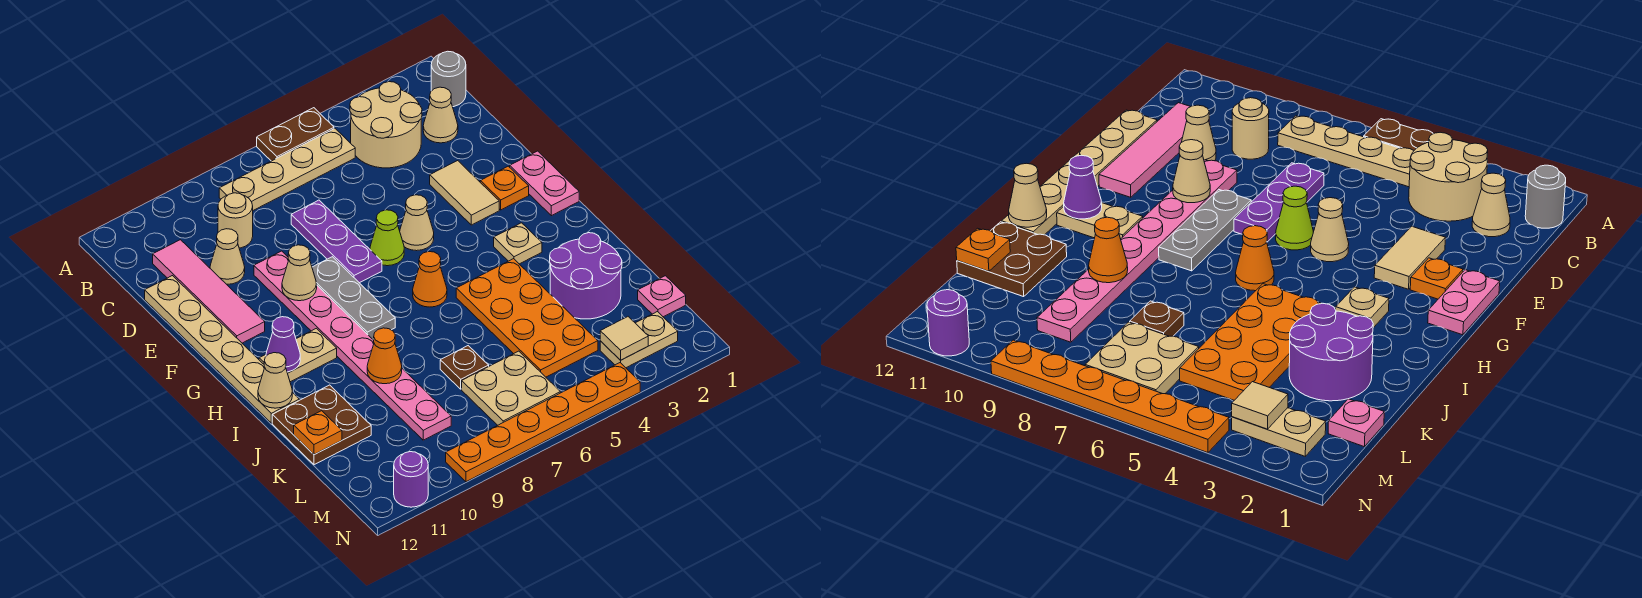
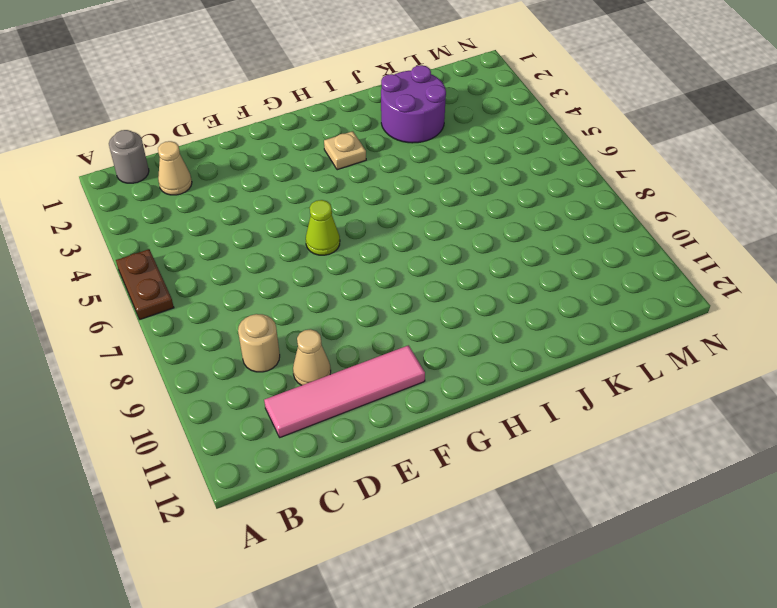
none -> tan round brick B3:C4 level 1
none -> tan plate B5:B8 level 1
none -> purple plate D7:F7 level 1
none -> tan plate D12:I12 level 1

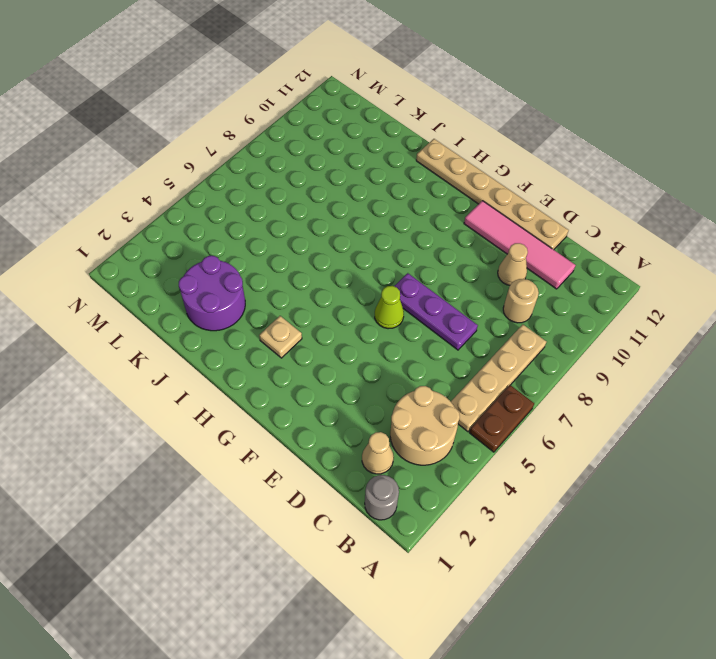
none -> tan tile E3:F3 level 1
none -> pink plate E9:L9 level 1
none -> pink plate F1:G1 level 1
none -> orange plate F2 level 1

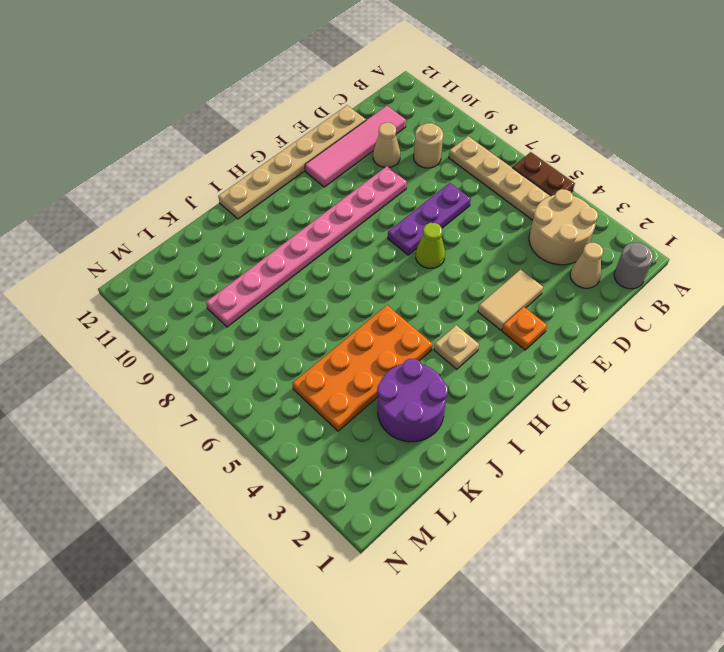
none -> pink plate F1:G1 level 1
none -> tan cone F5 level 1
none -> grey plate F8:H8 level 1
none -> orange cone H6 level 1

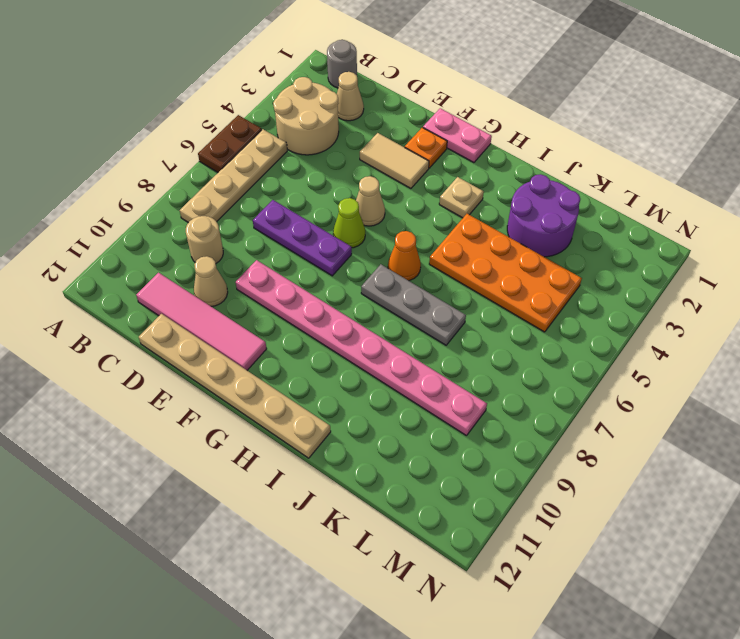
grey plate H7:J7 level 1 -> grey plate F8:H8 level 1
none -> tan plate H10:H11 level 1
none -> brown plate J11:K12 level 1
none -> brown plate K7 level 1
none -> pink plate L1 level 1

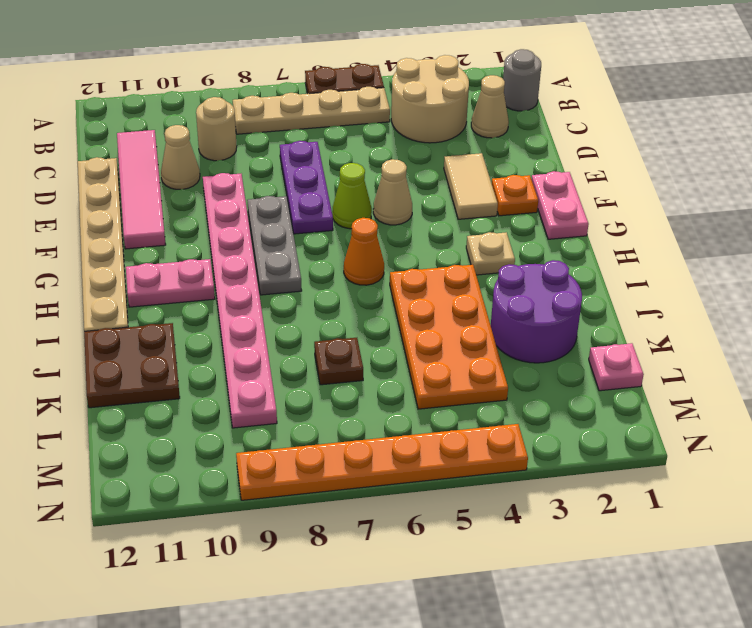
pink plate H10:H11 level 1 -> tan plate H10:H11 level 1
none -> tan plate L6:M7 level 1
none -> tan plate M2:M3 level 1
none -> purple round brick N11 level 1
none -> tan cone F9 level 2

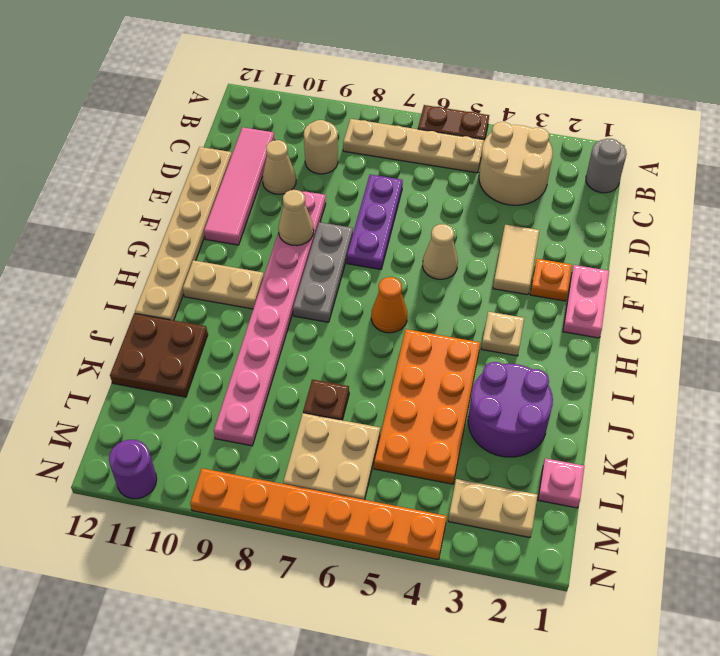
none -> tan cone C2 level 1
none -> lime cone F6 level 1
none -> purple cone H11 level 2
none -> tan cone I12 level 2

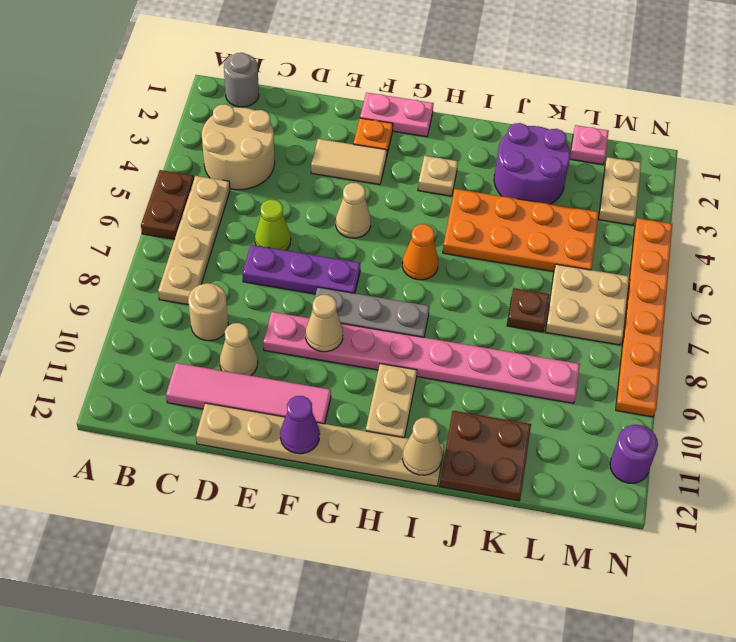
lime cone D6 level 1 -> lime cone F6 level 1
purple cone F12 level 2 -> purple cone H11 level 2
none -> tan cone C2 level 1
none -> orange cone J9 level 2
none -> orange plate K12 level 2
none -> tan tile M3 level 2

